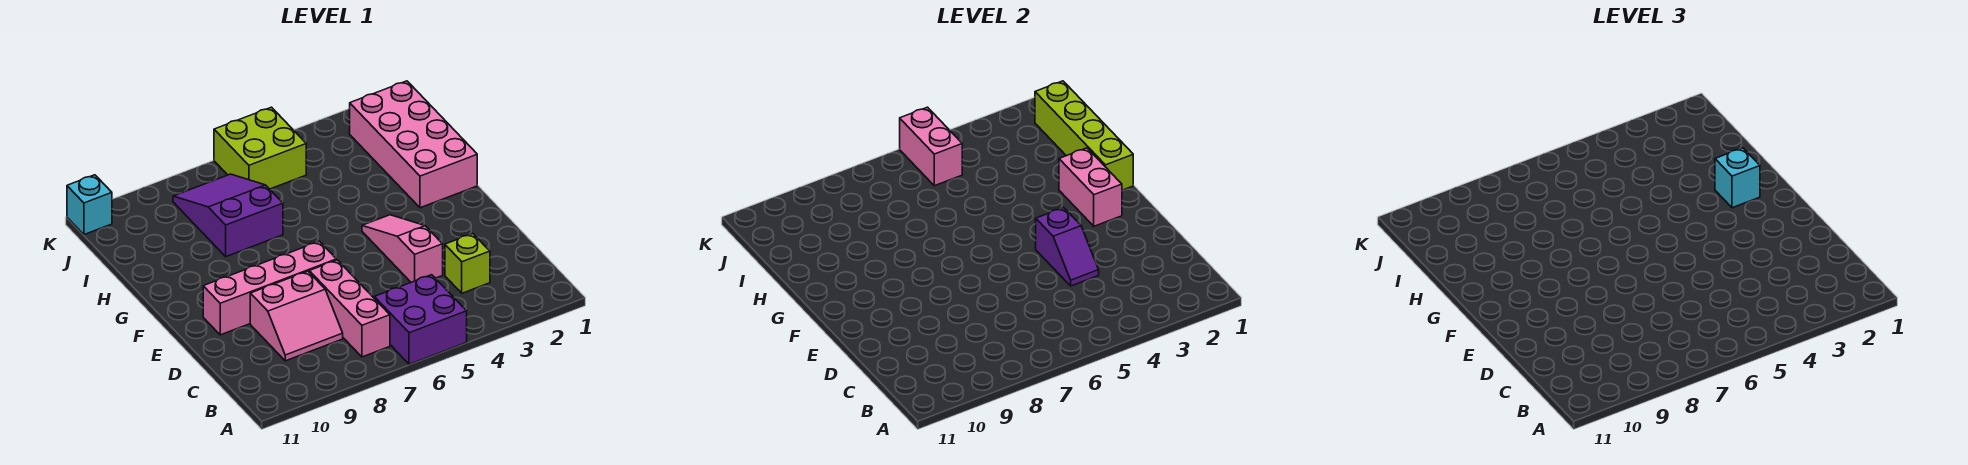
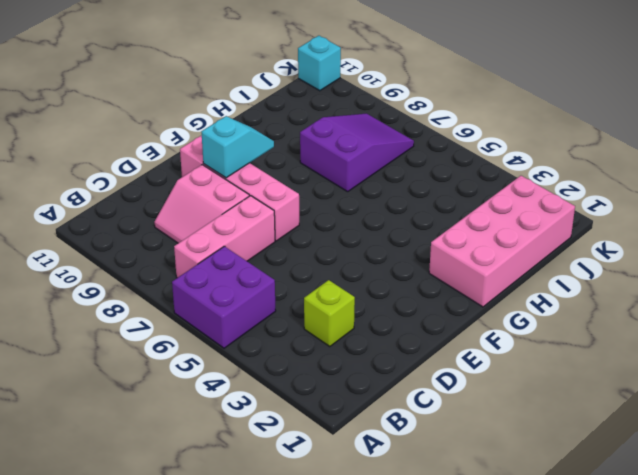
cyan slope E9:F9 level 2 top E -> none
none -> pink slope D4:F4 level 1 top D
none -> lime brick J5:K6 level 1
none -> purple slope D4:E4 level 2 top E

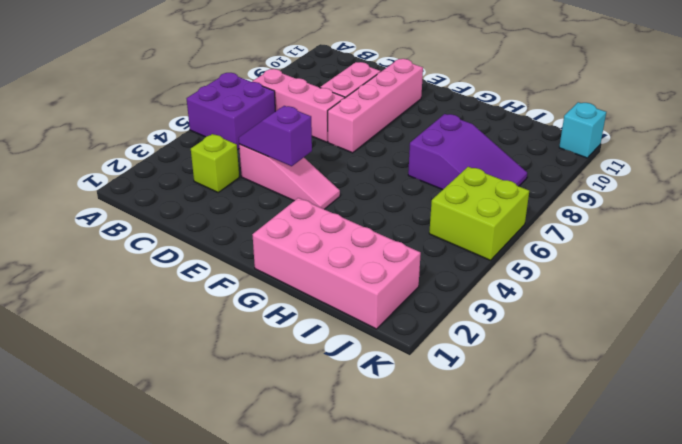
none -> pink brick F2:G2 level 2
none -> lime brick G1:J1 level 2
none -> pink brick J5:K5 level 2

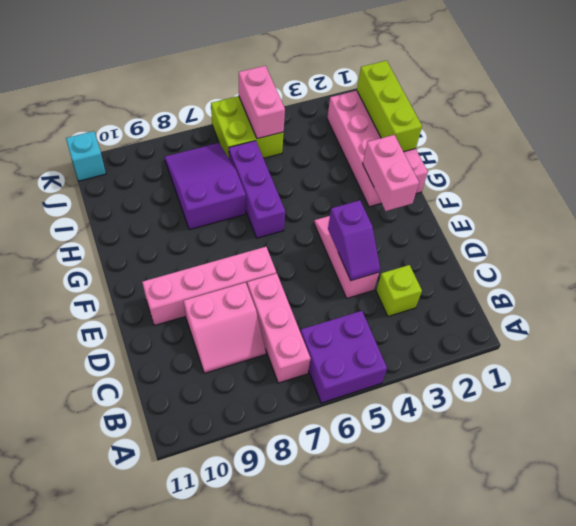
purple brick G6:I6 level 1 -> none
lime brick H1:J1 level 2 -> lime brick G1:J1 level 2
none -> cyan brick G2 level 3

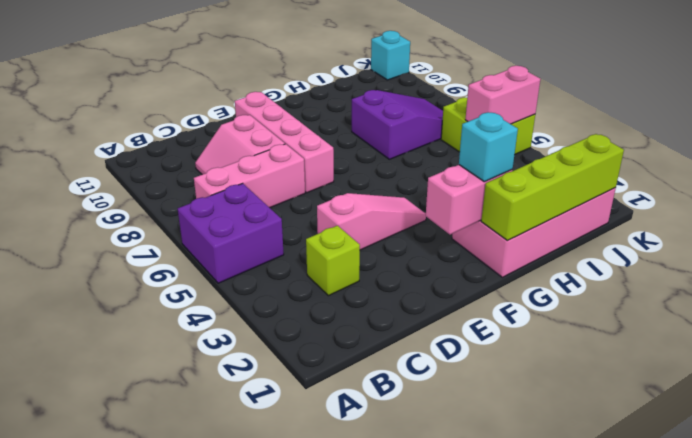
none -> purple slope D4:E4 level 2 top E

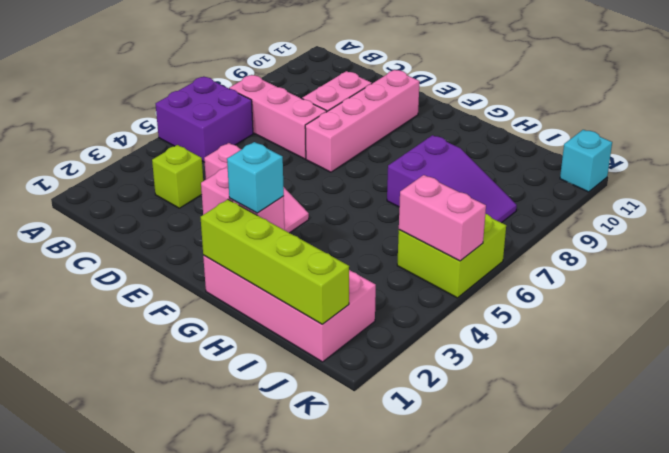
none -> purple slope D4:E4 level 2 top E

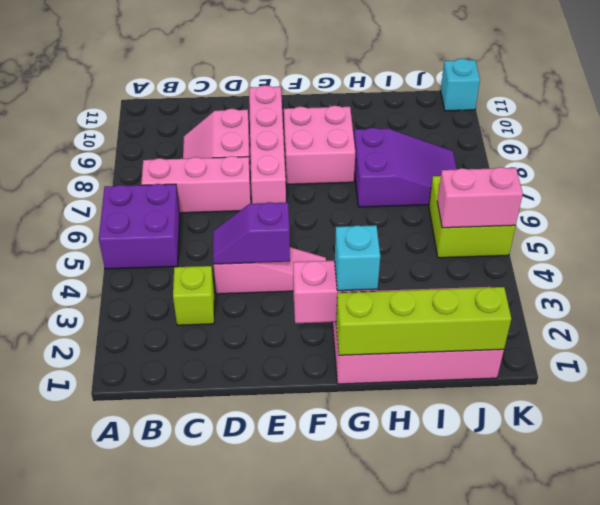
pink brick F8:G9 level 1 -> none

